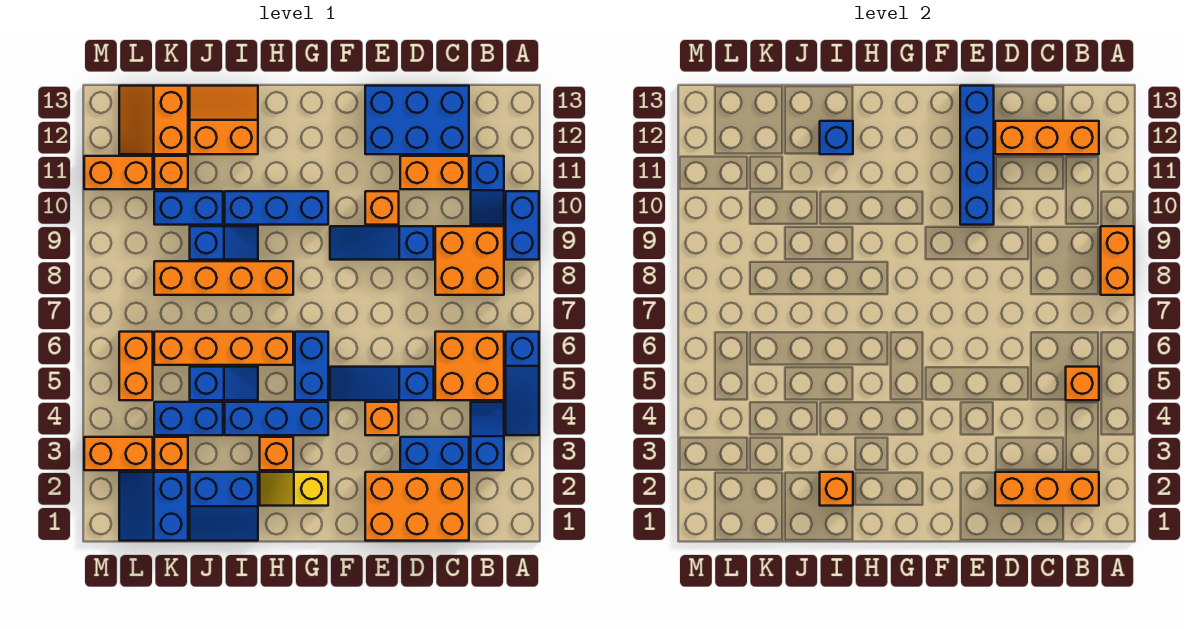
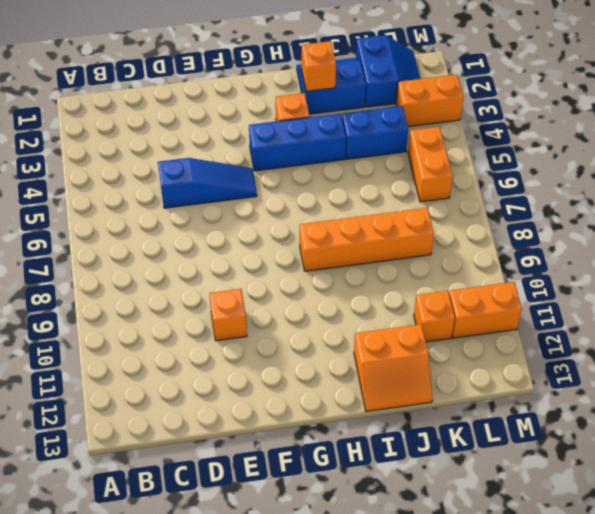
none -> blue slope A4:A6 level 1 top 6
none -> blue brick A9:A10 level 1
none -> blue slope B3:B4 level 1 top 3
none -> orange brick B5:C6 level 1

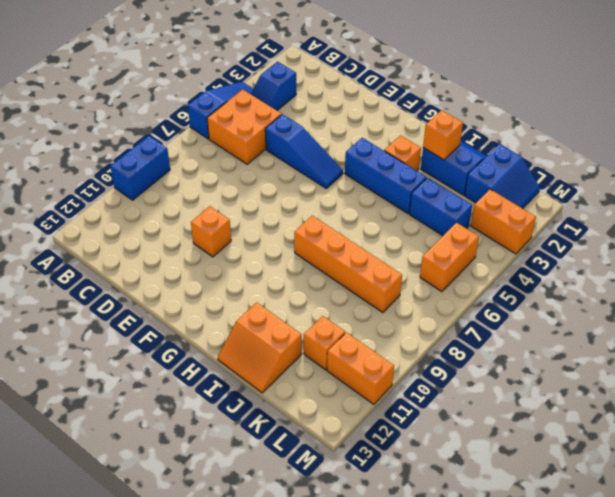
none -> orange brick B8:C9 level 1
none -> blue slope B10:B11 level 1 top 11
none -> orange brick C1:E2 level 1
none -> blue brick C3:D3 level 1

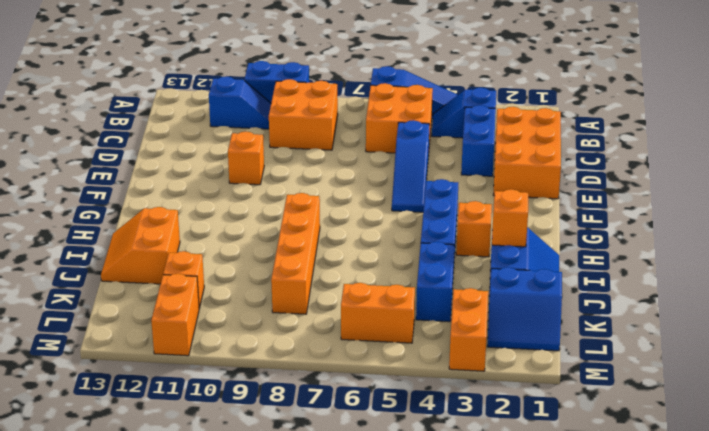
none -> orange brick C11:D11 level 1
none -> blue brick C12:E13 level 1
none -> blue slope D9:F9 level 1 top D
none -> orange brick E4 level 1

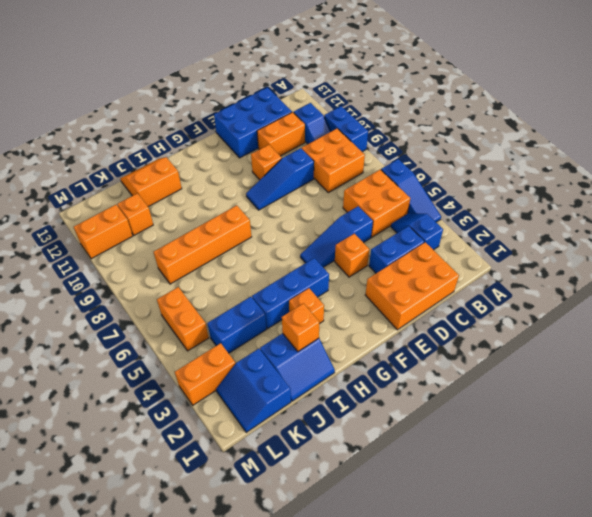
none -> yellow slope G2:H2 level 1 top G
none -> blue brick G5:G6 level 1
none -> blue brick G10:I10 level 1
none -> orange brick H6:K6 level 1

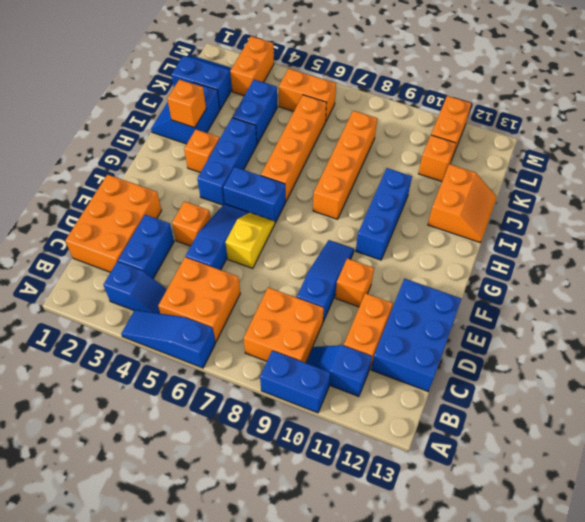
yellow slope E6:F6 level 1 top E -> yellow slope G2:H2 level 1 top G
none -> blue slope I5:J5 level 1 top J
none -> blue slope I9:J9 level 1 top J
none -> blue brick J10:K10 level 1
none -> orange brick K3 level 1

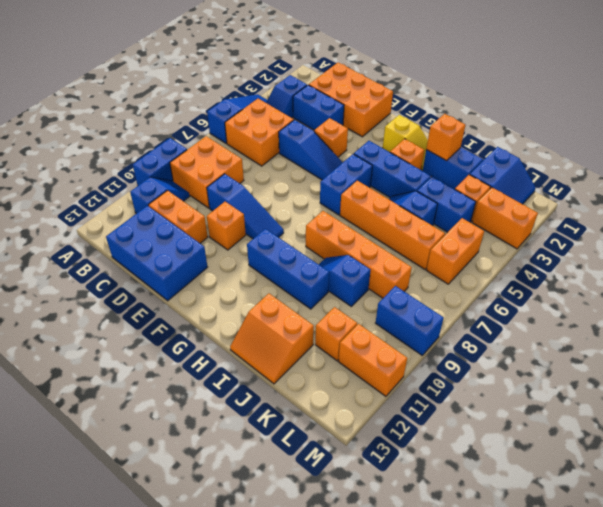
blue brick L9:M9 level 1 -> blue brick J10:K10 level 1
none -> orange slope K12:L13 level 1 top K
none -> orange brick A8:A9 level 2
none -> orange brick B2:D2 level 2
none -> orange brick B5 level 2

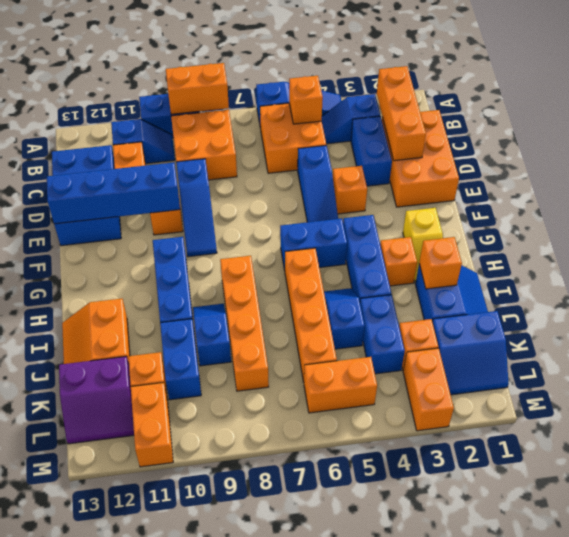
purple slope K12:L13 level 1 top K -> orange slope K12:L13 level 1 top K
none -> orange brick B12:D12 level 2
none -> blue brick I12 level 2

